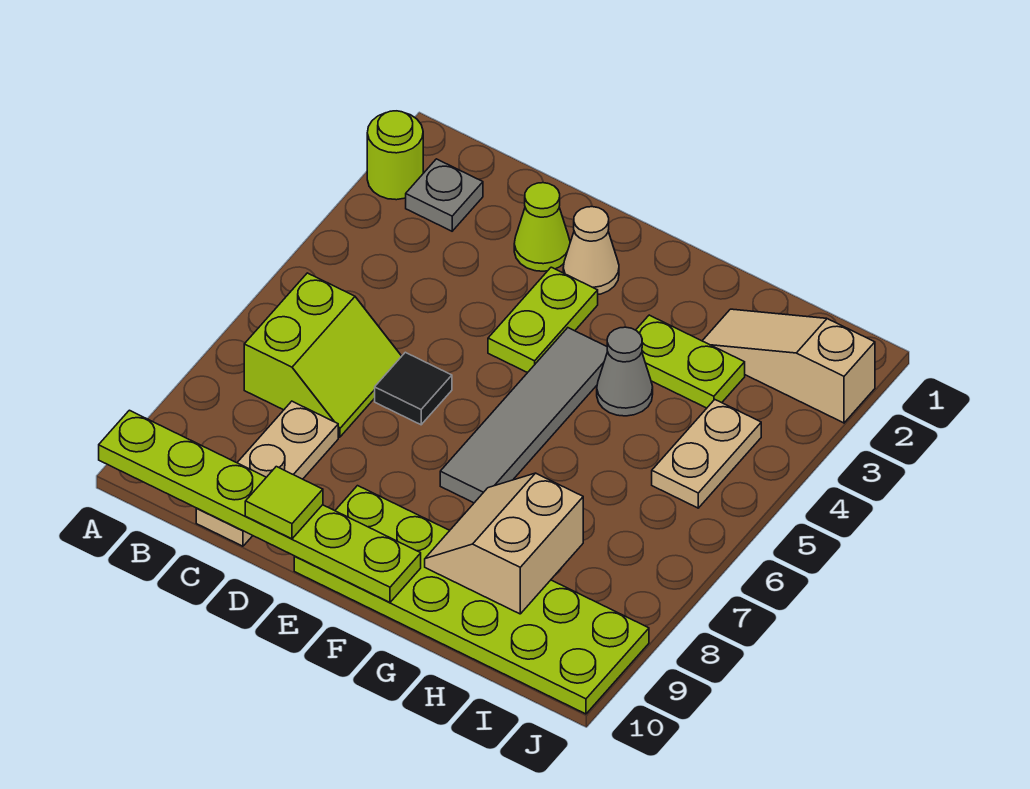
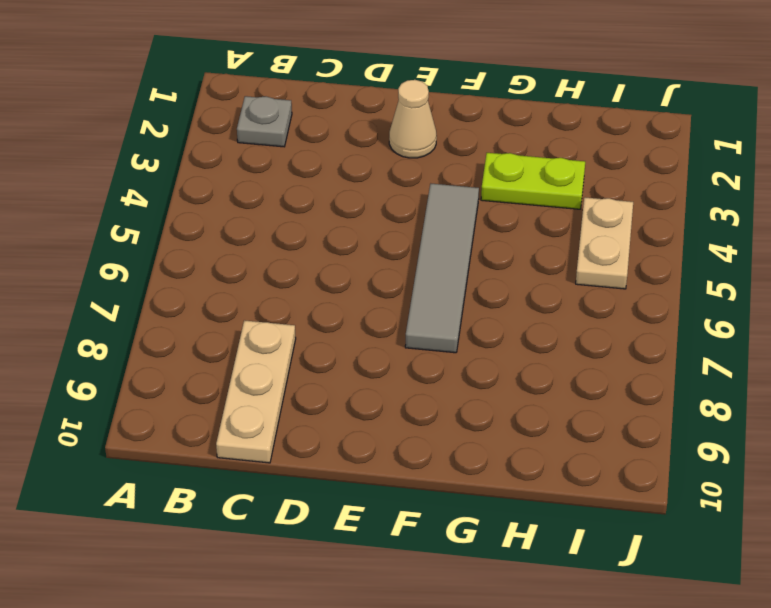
none -> lime round brick A2 level 1
none -> lime slope B6:C7 level 1 top B
none -> lime cone D2 level 1

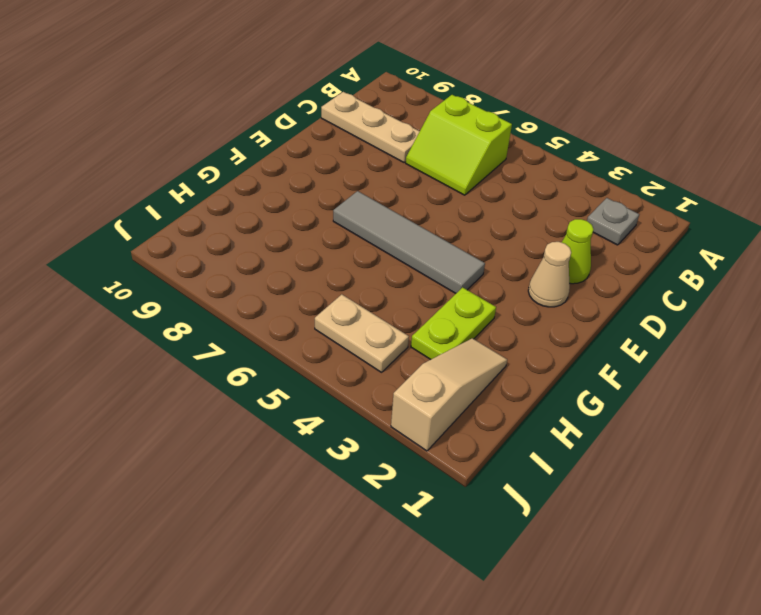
none -> lime round brick A2 level 1
none -> black tile D6 level 1
none -> lime plate E3:E4 level 1

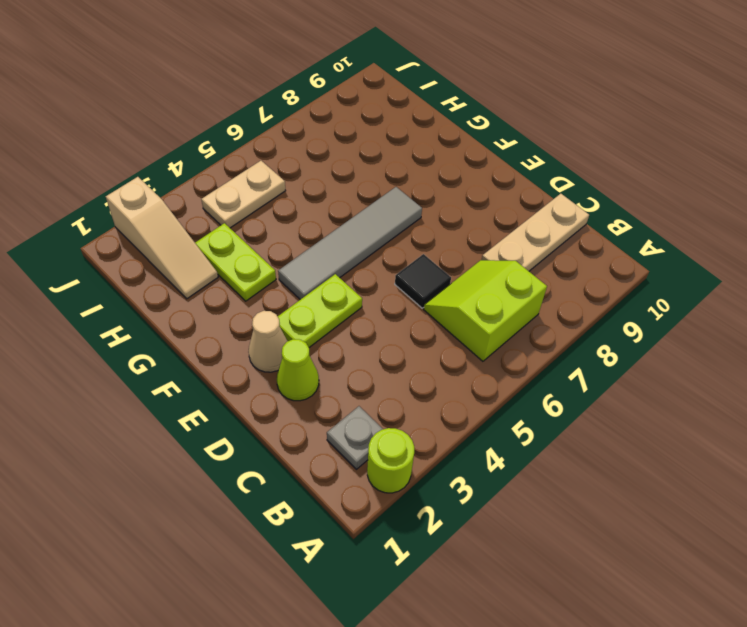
none -> lime plate E9:J10 level 1
none -> grey cone G4 level 1
none -> lime plate A10:F10 level 2

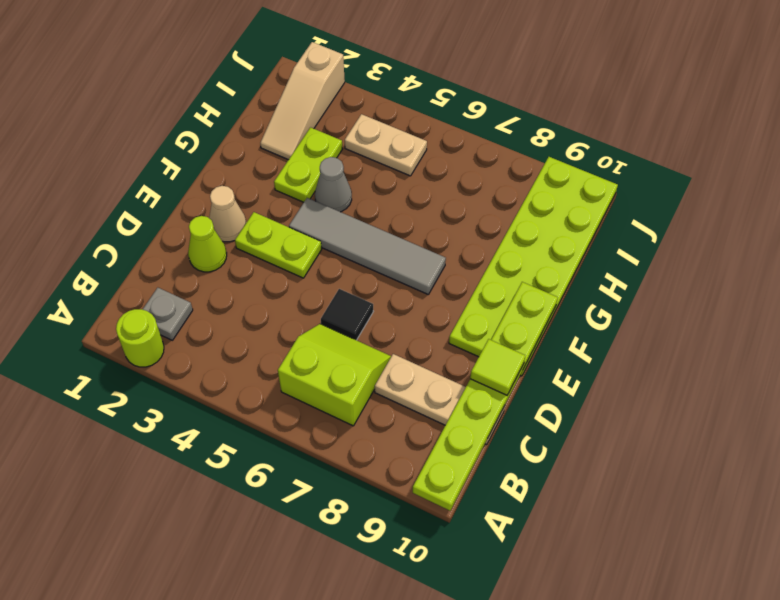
none -> tan slope G8:H9 level 2 top H

